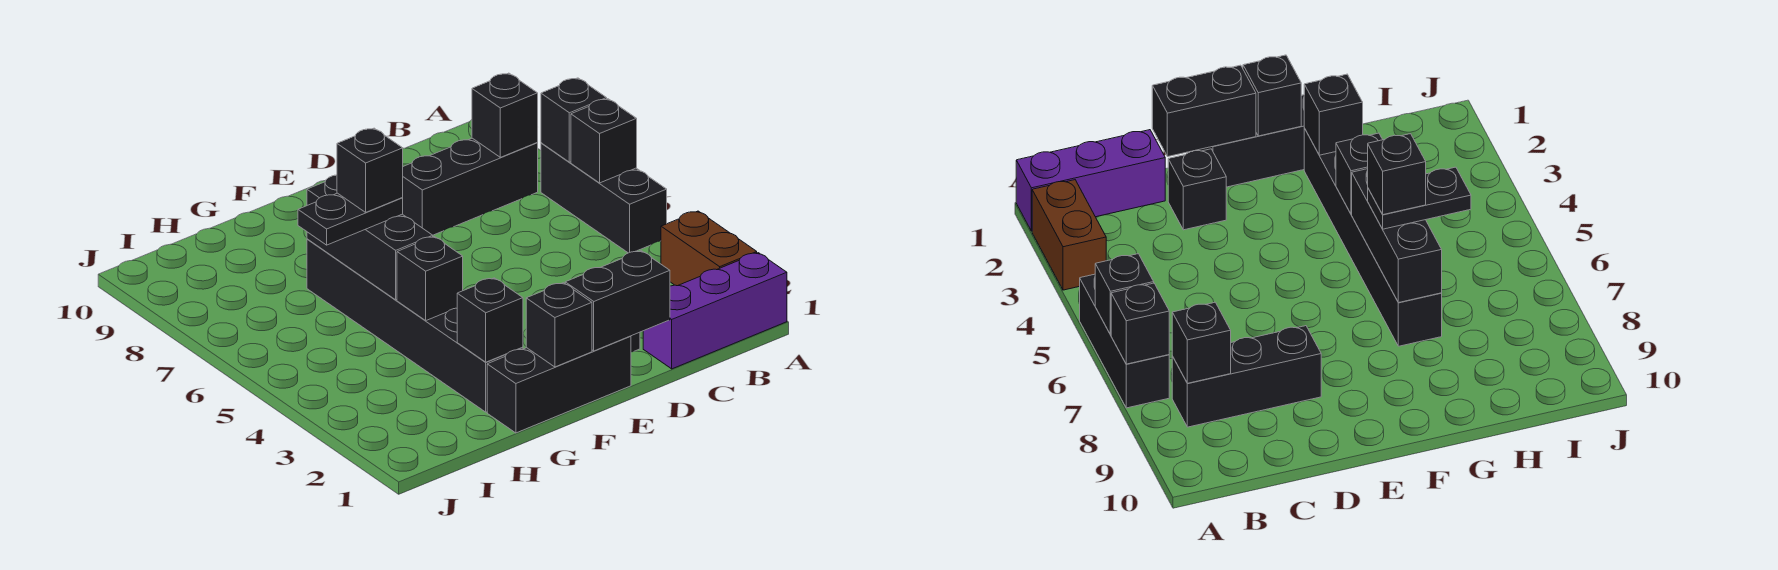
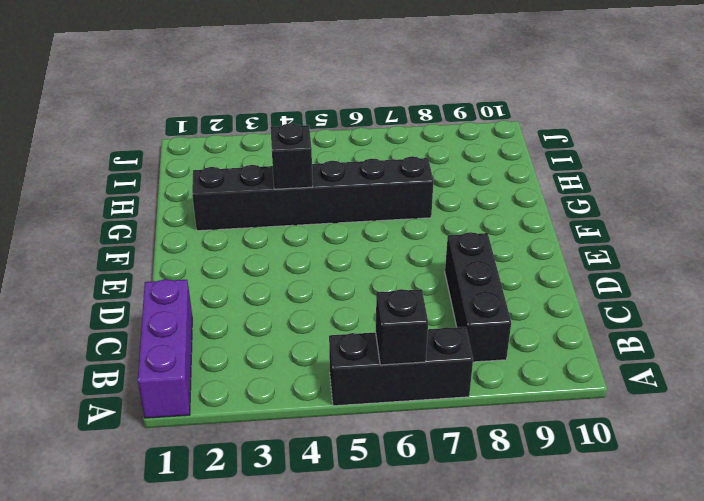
none -> brown brick A2:A3 level 1
none -> black brick D2 level 1
none -> black brick E1:G1 level 1

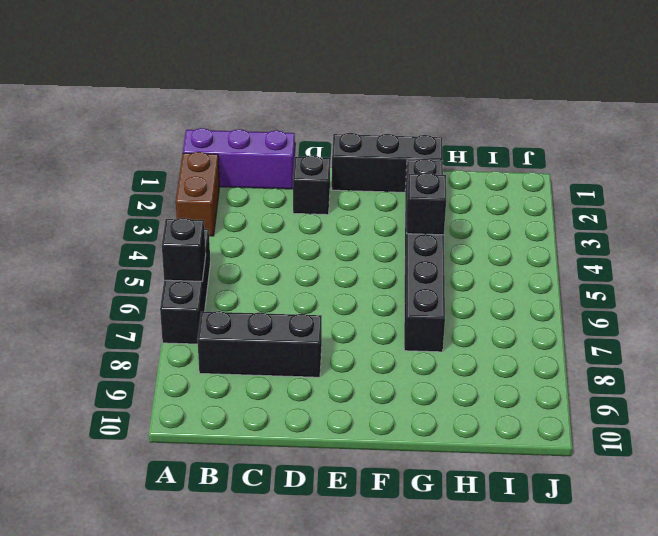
none -> black brick A7 level 2
none -> black brick B8 level 2
none -> black brick D1:E1 level 2

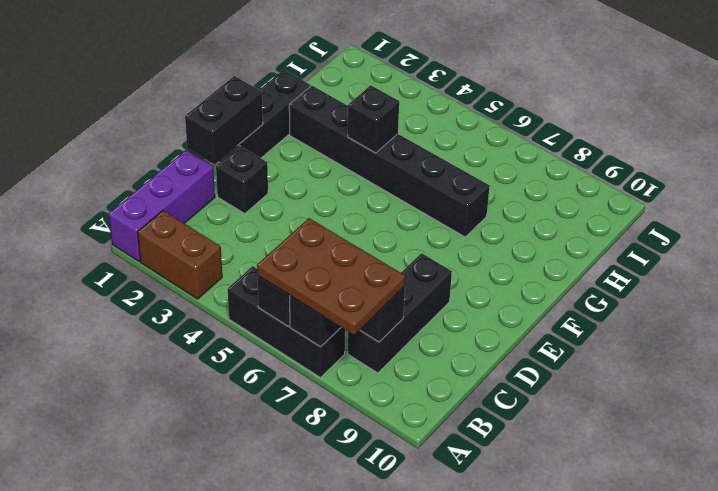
brown plate A6:B8 level 3 -> none
none -> black brick F1 level 2
none -> black brick G2 level 2
none -> black brick G5:G7 level 2

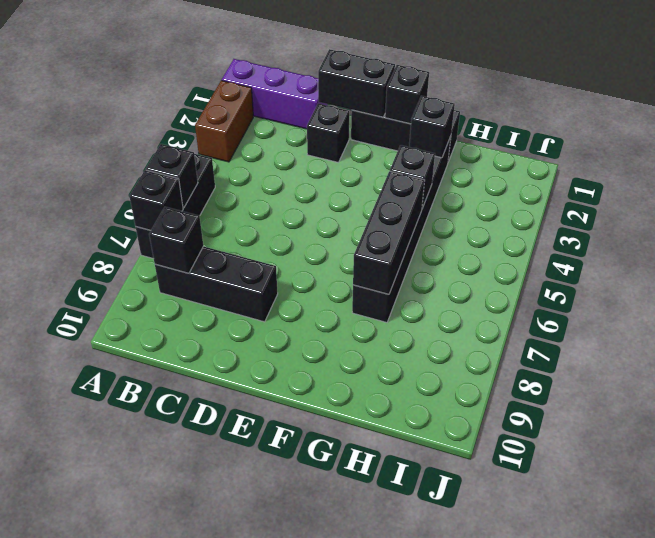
none -> black plate G6:H6 level 3
none -> black brick G6 level 4

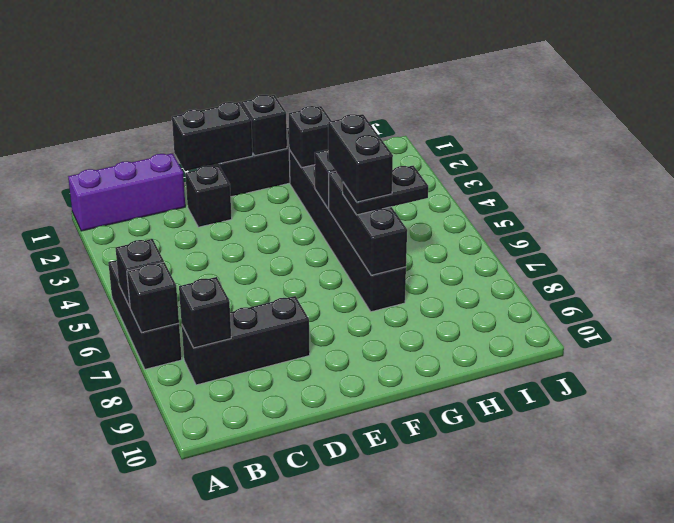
black brick G5:G6 level 4 -> black brick G6 level 4
none -> brown brick A2:A3 level 1

